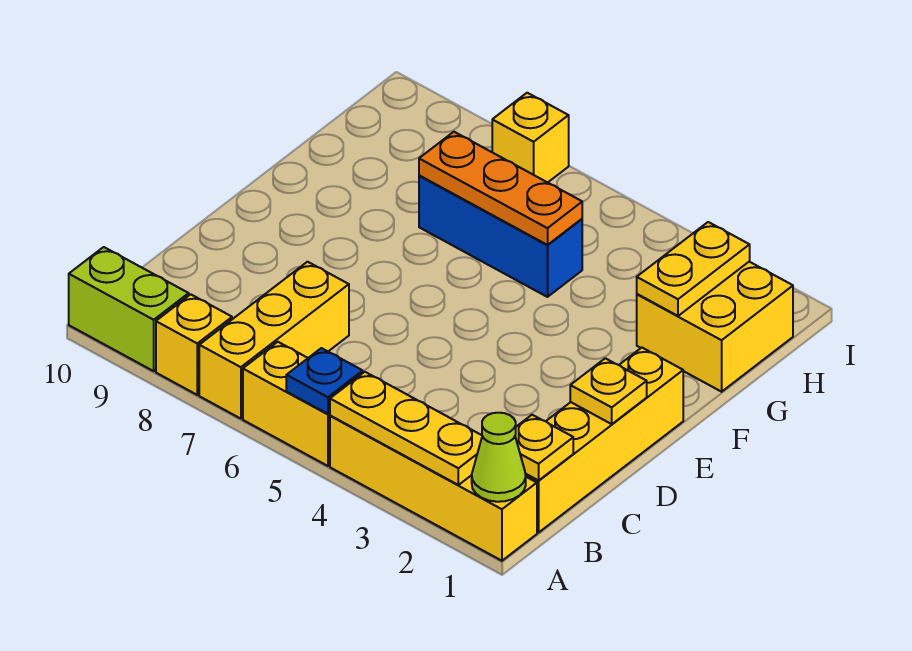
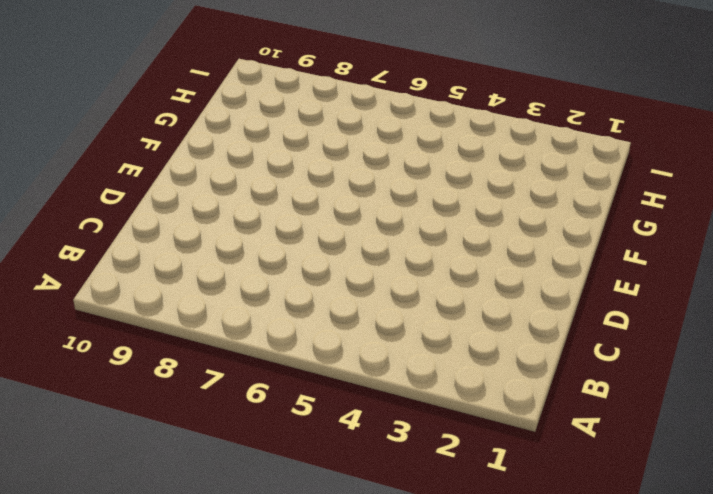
none -> yellow brick A1:A4 level 1
none -> yellow brick A5:A6 level 1
none -> yellow brick A7:C7 level 1

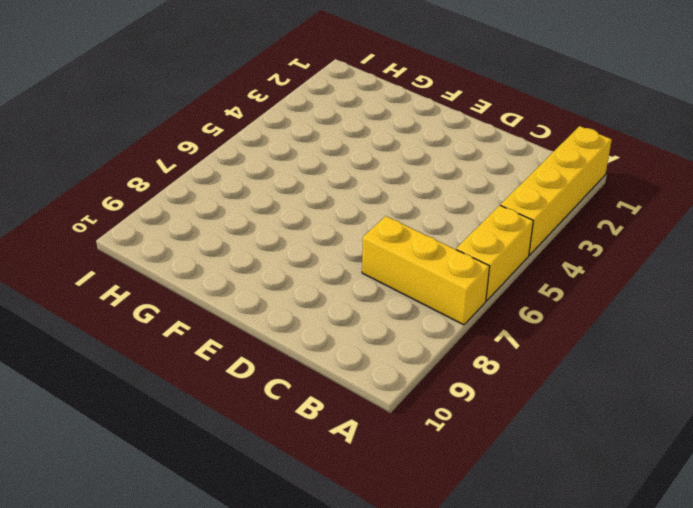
none -> yellow brick A8 level 1
none -> lime brick A9:A10 level 1
none -> yellow brick B1:E1 level 1

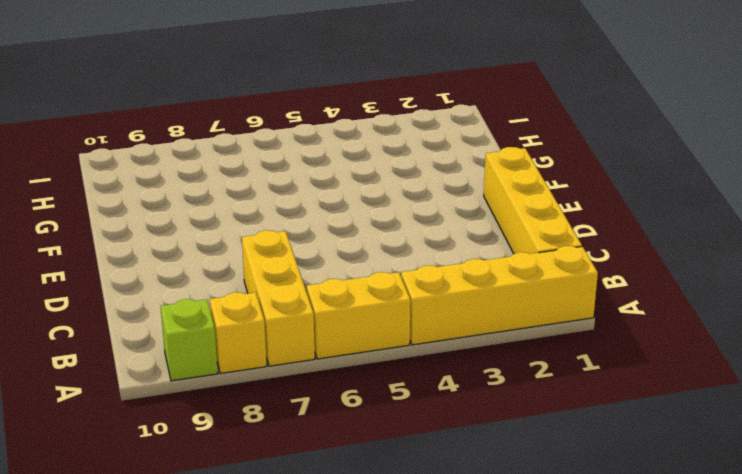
lime brick A9 level 1 -> lime brick A9:A10 level 1
none -> yellow brick G1:H2 level 1
none -> blue brick G5:G7 level 1
none -> yellow brick I7 level 1

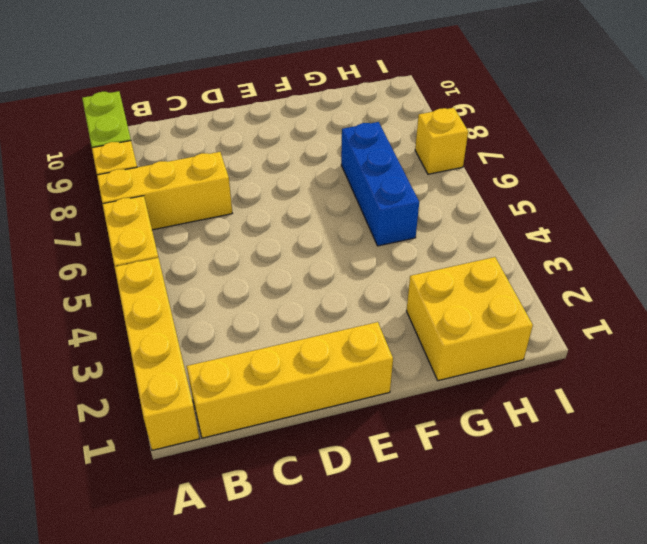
none -> lime cone A1 level 2
none -> yellow plate A2:A4 level 2
none -> blue plate A5 level 2

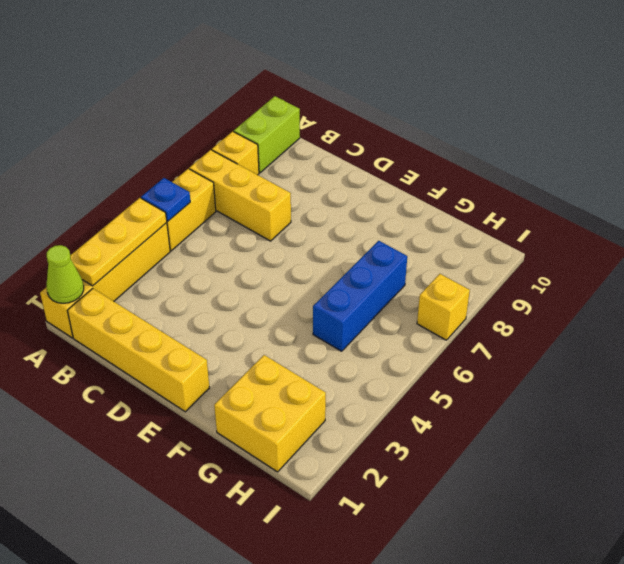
none -> yellow plate B1 level 2
none -> yellow plate D1 level 2
none -> yellow plate G2:H2 level 2

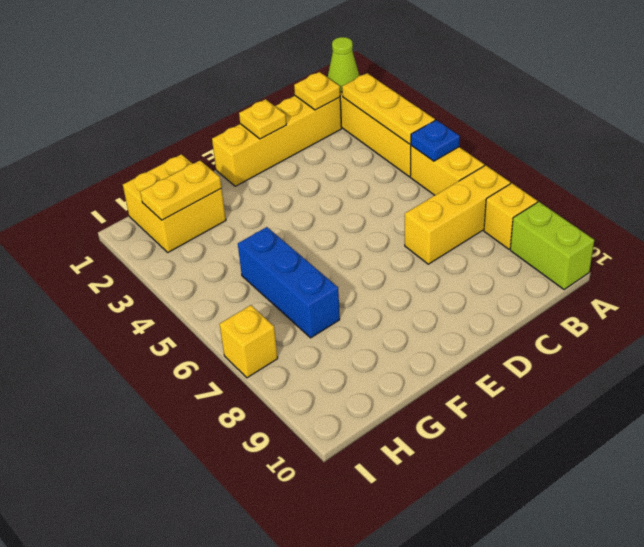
none -> orange plate G5:G7 level 2

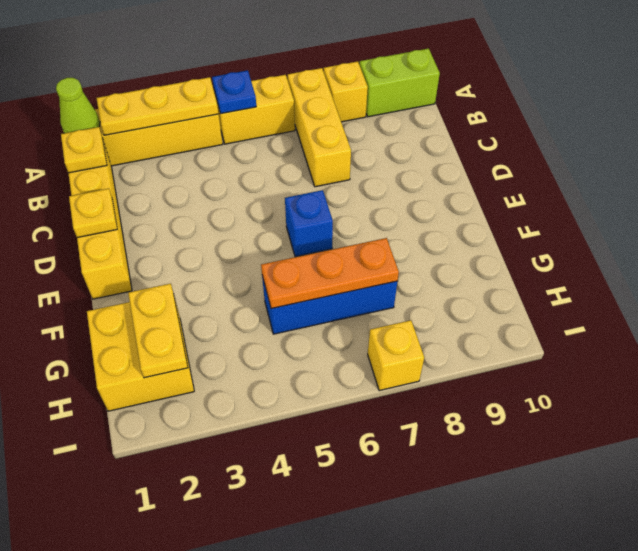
blue brick E6 level 1 -> none

